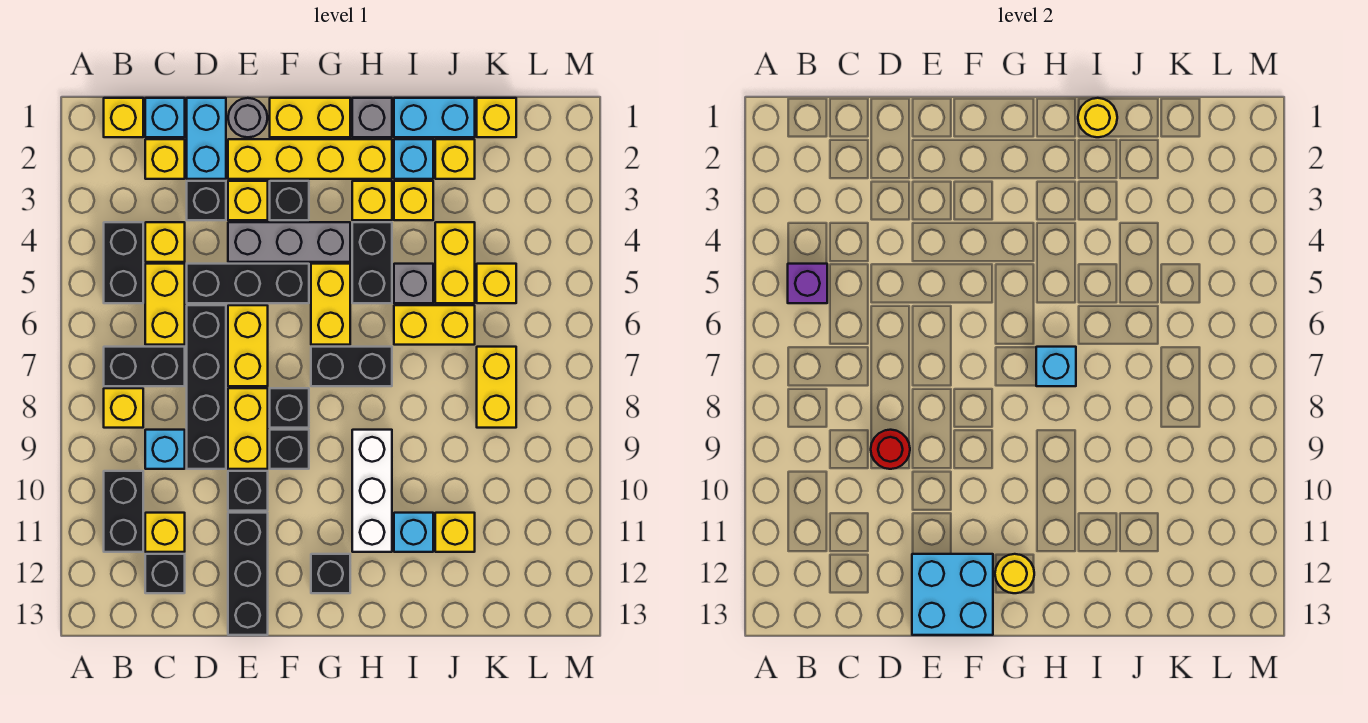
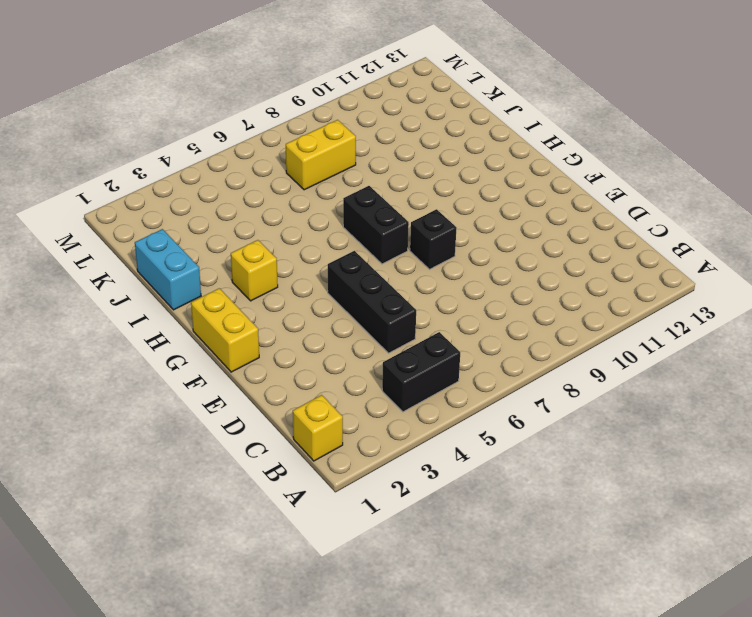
none -> black brick B7:C7 level 1
none -> yellow brick B8 level 1
none -> black brick B10:B11 level 1
none -> cyan brick C1 level 1

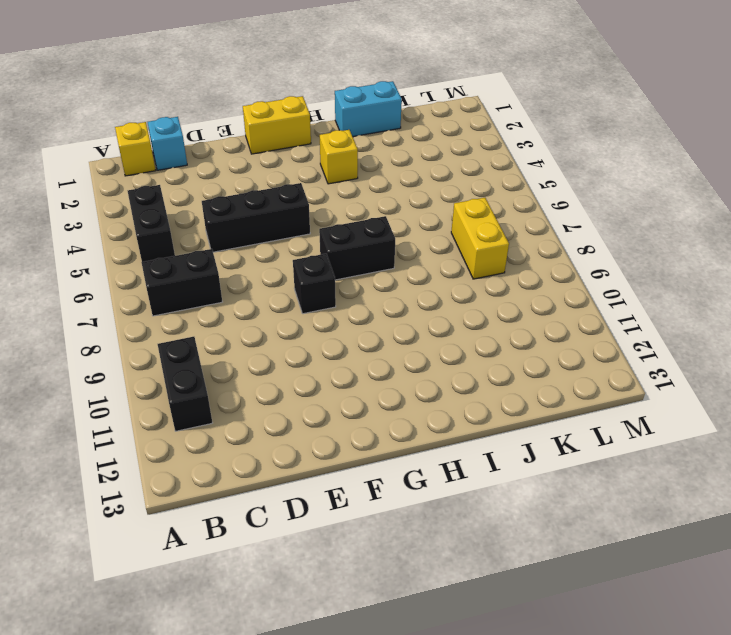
none -> yellow brick B8 level 1
none -> yellow brick C2 level 1
none -> yellow brick C4 level 1
none -> yellow brick C5:C6 level 1

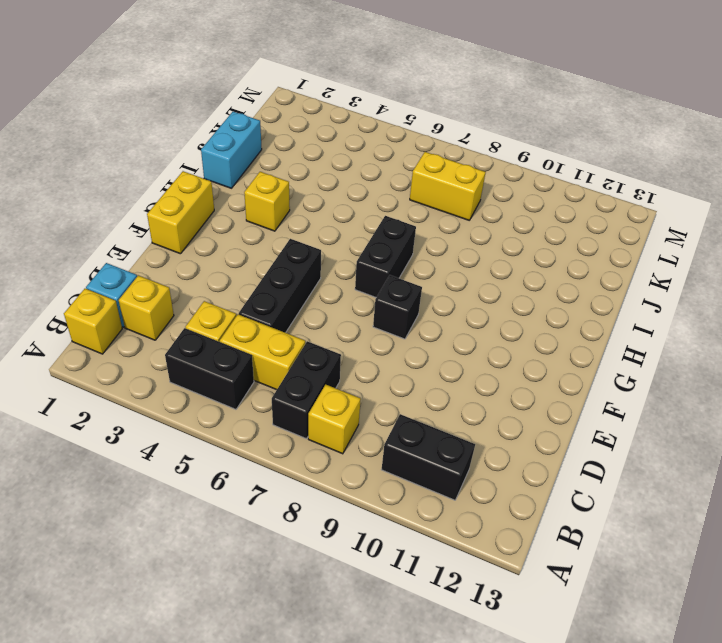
none -> cyan brick C9 level 1
none -> yellow brick C11 level 1
none -> black brick C12 level 1
none -> cyan brick D1:D2 level 1

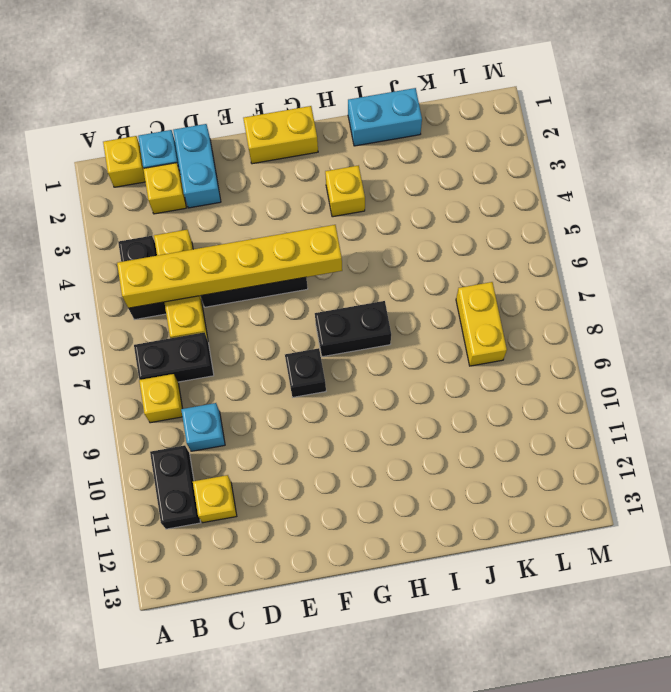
yellow brick B5:G5 level 2 -> purple brick B5 level 2
none -> black brick C12 level 1
none -> black brick D3 level 1
none -> black brick D6:D9 level 1
none -> grey round brick E1 level 1

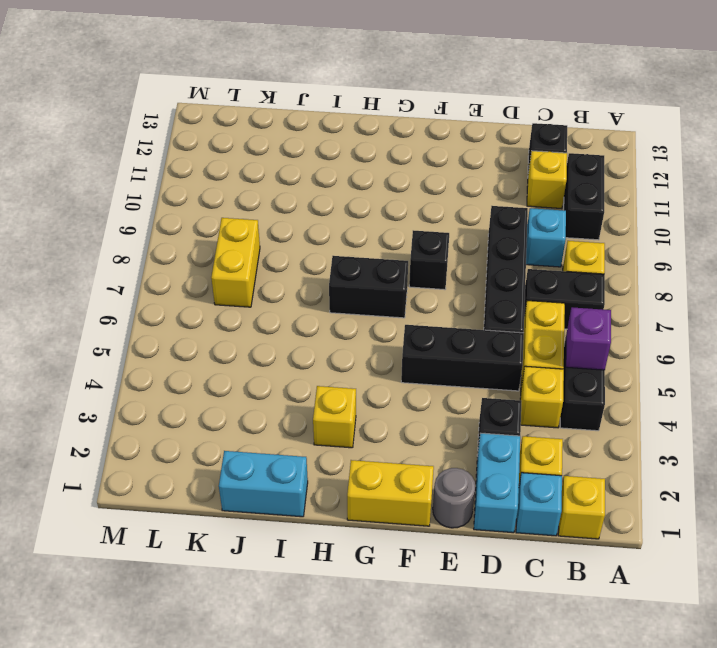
none -> yellow brick E2:H2 level 1
none -> yellow brick E3 level 1
none -> grey brick E4:G4 level 1
none -> yellow brick E6:E7 level 1

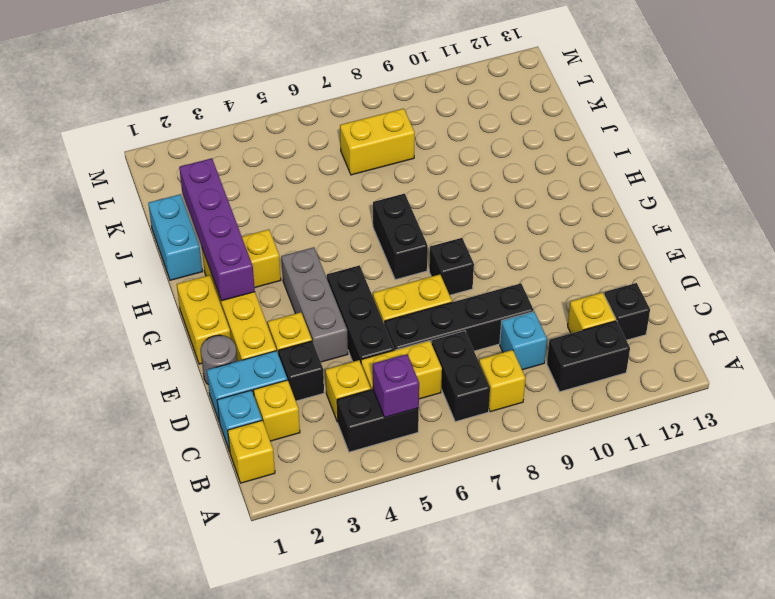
purple brick G2:J2 level 2 -> none
none -> yellow brick E8:E9 level 1
none -> black brick E10 level 1
none -> black brick E11:E13 level 1
none -> black brick F3 level 1

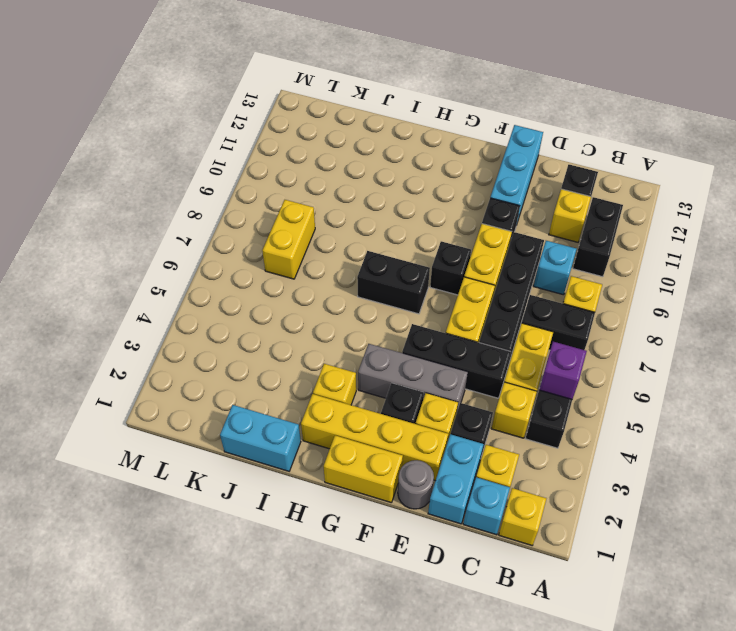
cyan brick E11:E13 level 1 -> black brick E11:E13 level 1
none -> black brick F9 level 1
none -> yellow brick G5:G6 level 1
none -> black brick G12 level 1
none -> grey brick H1 level 1

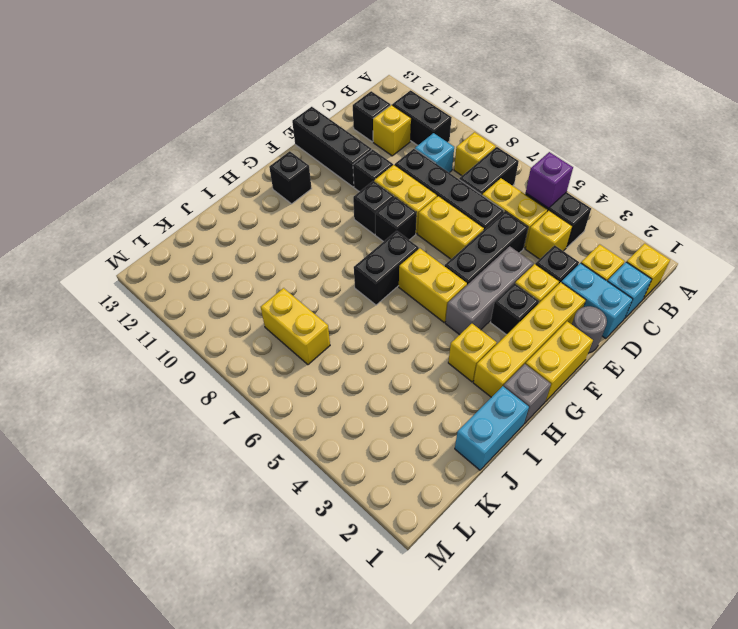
none -> black brick H4:H5 level 1
none -> white brick H9:H11 level 1
none -> cyan brick I2 level 1
none -> yellow brick I3 level 1

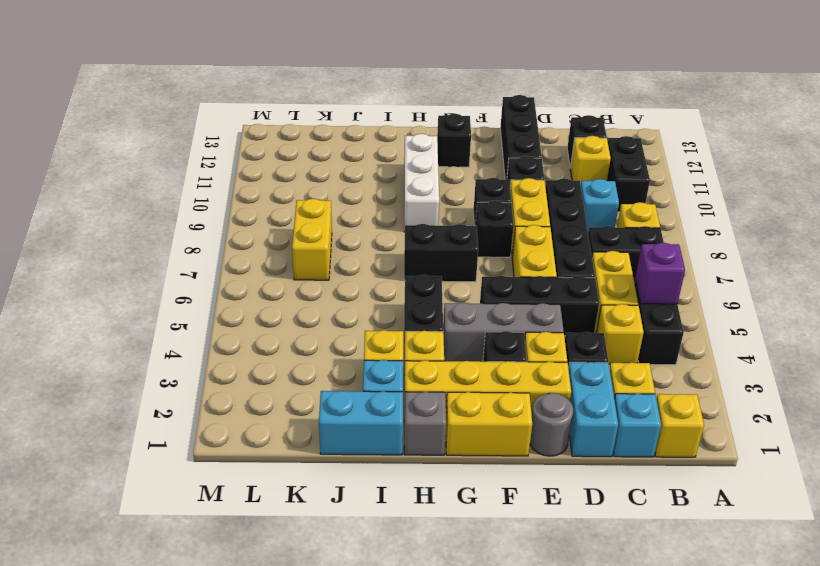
none -> yellow brick G5:G6 level 1
none -> grey brick I5 level 1
none -> yellow brick I6:J6 level 1
none -> cyan brick I11 level 1

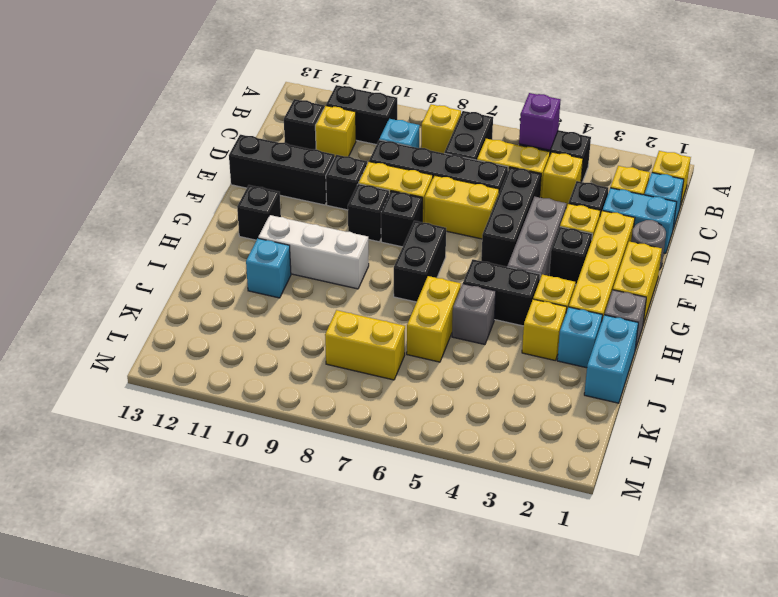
none -> yellow brick G5:G6 level 1
none -> yellow brick J2 level 1
none -> yellow brick J4:J5 level 1
none -> yellow brick J11 level 1

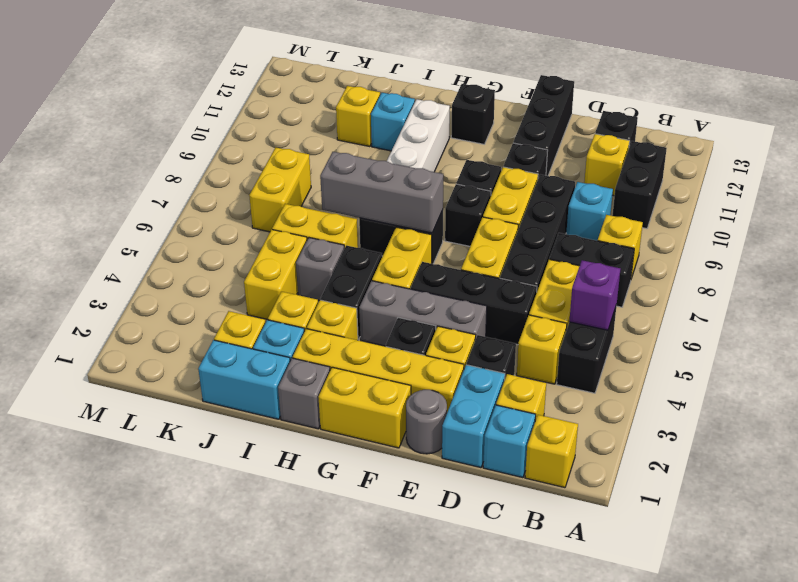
grey brick G7:I7 level 2 -> cyan brick H7 level 2
none -> yellow brick K1 level 1
none -> yellow brick K5 level 1
none -> red round brick D9 level 2
none -> cyan brick E12:F13 level 2

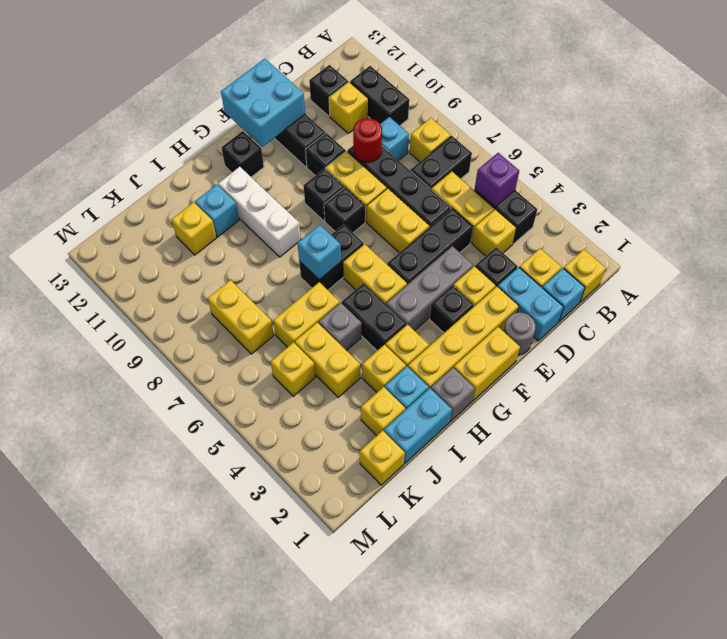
none -> yellow round brick G12 level 2
none -> yellow round brick I1 level 2

